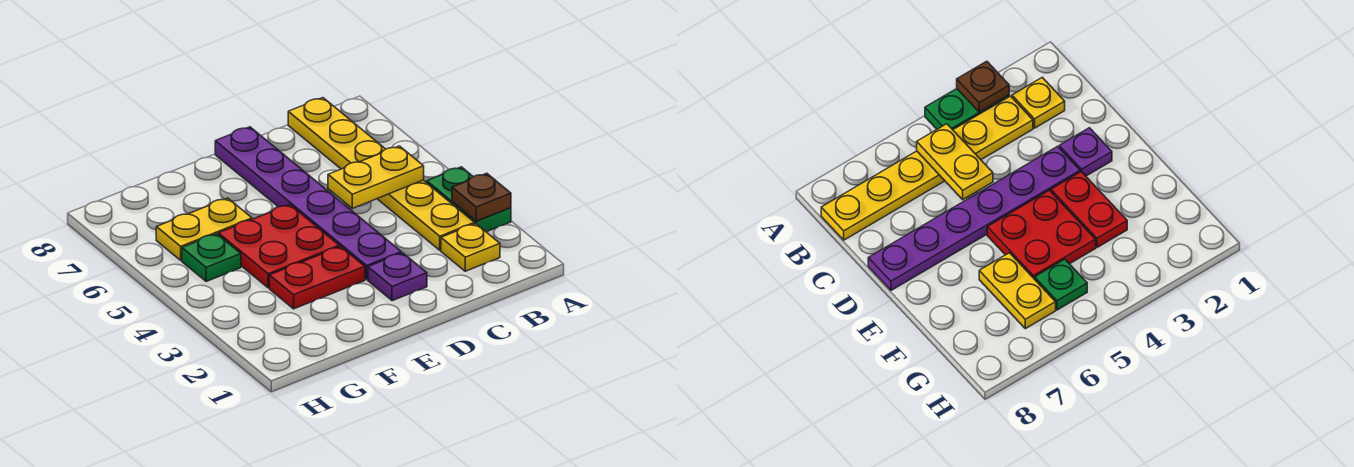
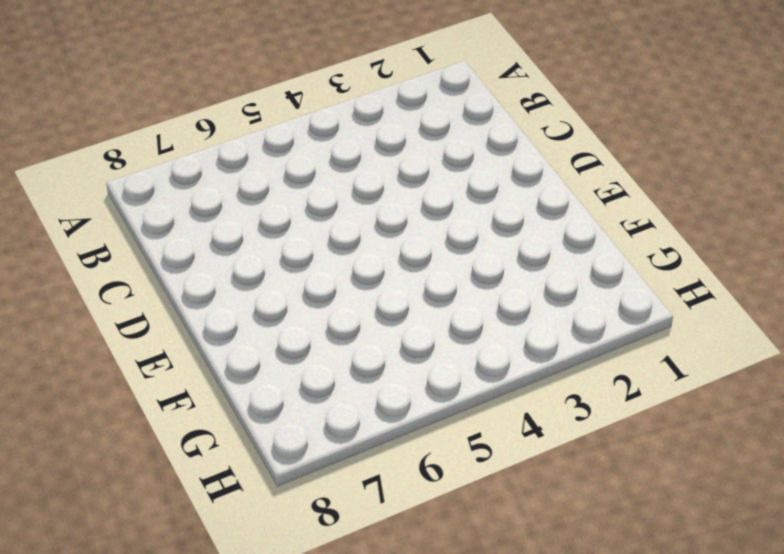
none -> green plate A3:A4 level 1
none -> yellow plate B2 level 1

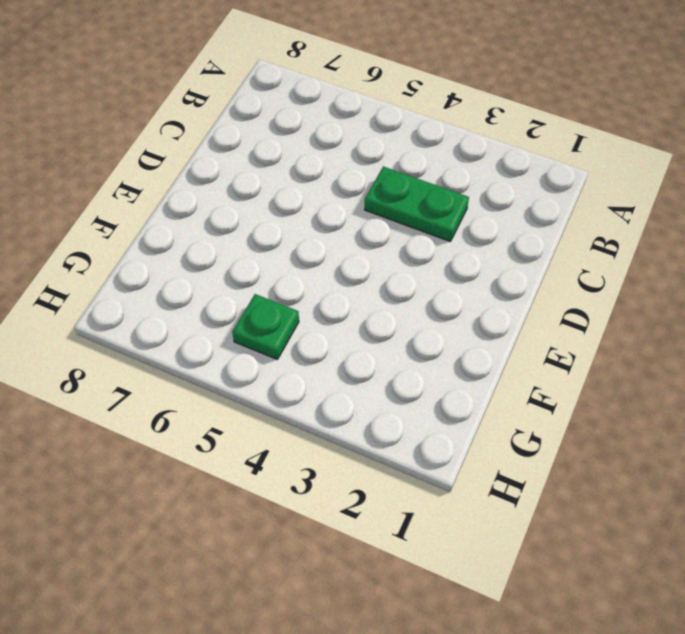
green plate C3:C4 level 1 -> green plate A3:A4 level 1
none -> yellow plate B2 level 1
none -> yellow plate B3:B8 level 1

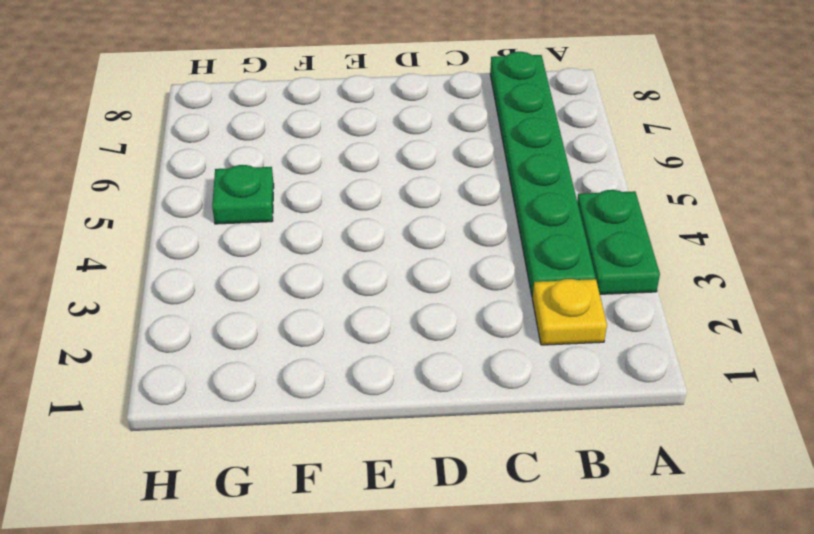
green plate B3:B8 level 1 -> yellow plate B3:B8 level 1
none -> purple plate D2 level 1
none -> purple plate D3:D8 level 1

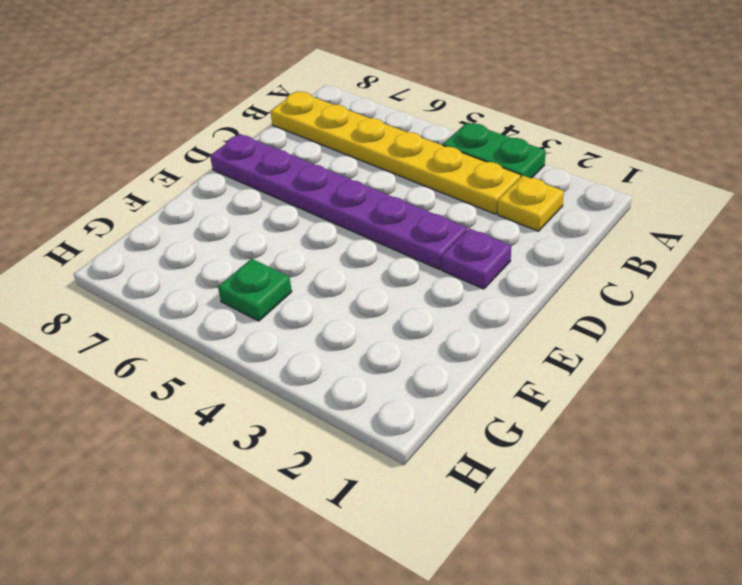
none -> red plate E3:F3 level 1
none -> red plate E4:F5 level 1

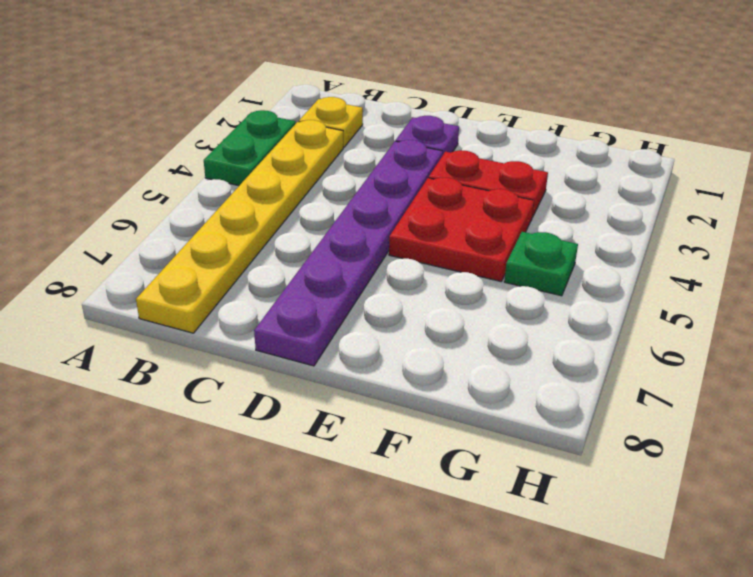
none -> yellow plate F6:G6 level 1
none -> brown plate A3 level 2

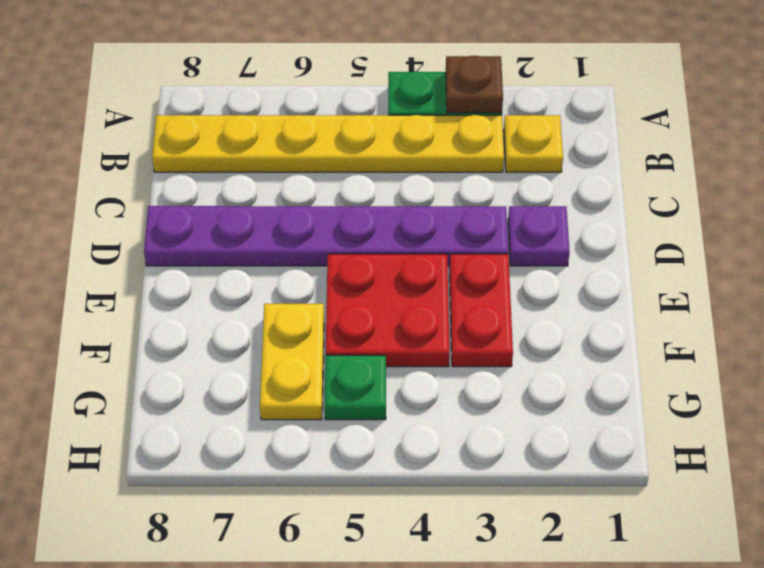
none -> yellow plate B5:C5 level 2

